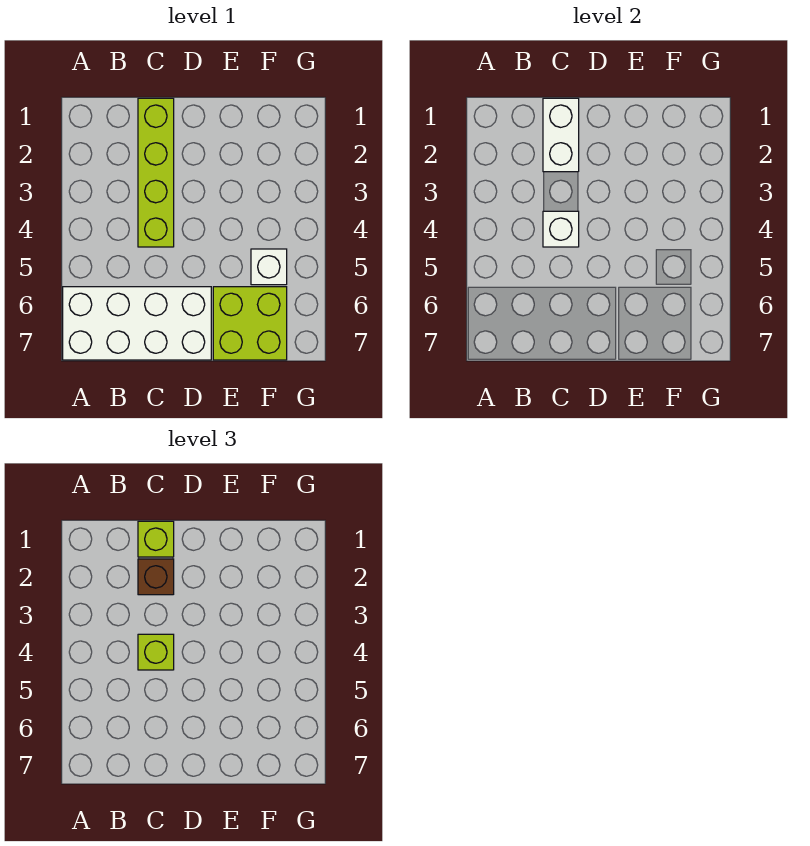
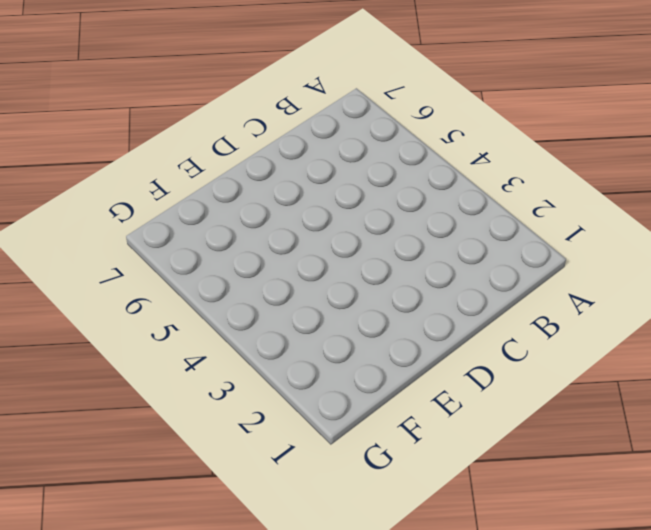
none -> white brick A6:D7 level 1
none -> lime brick C1:C4 level 1

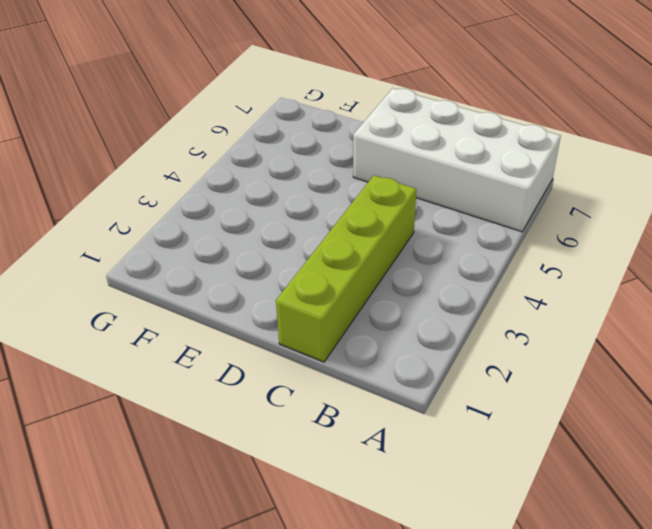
none -> lime brick E6:F7 level 1
none -> white brick F5 level 1

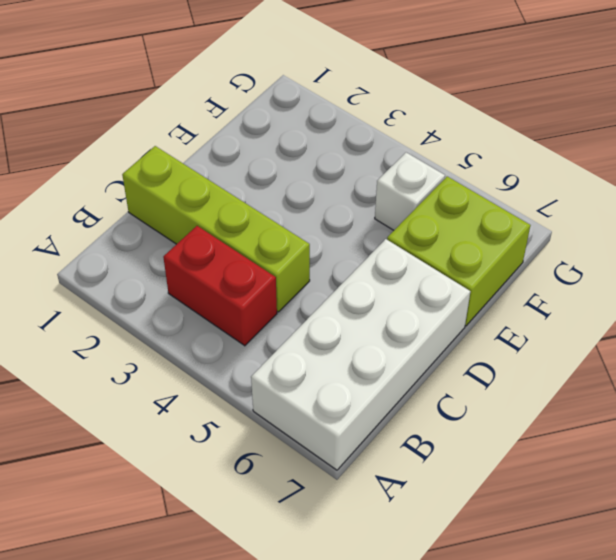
red brick B3:B4 level 1 -> none
none -> white brick C1:C2 level 2
none -> white brick C4 level 2

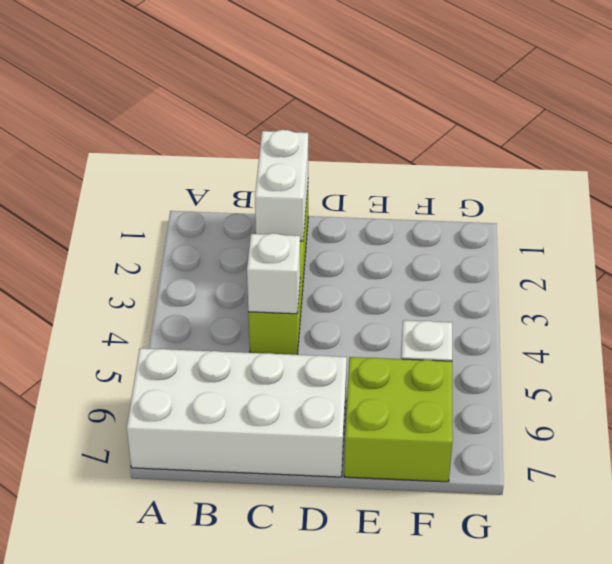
none -> lime brick C1 level 3
none -> brown brick C2 level 3

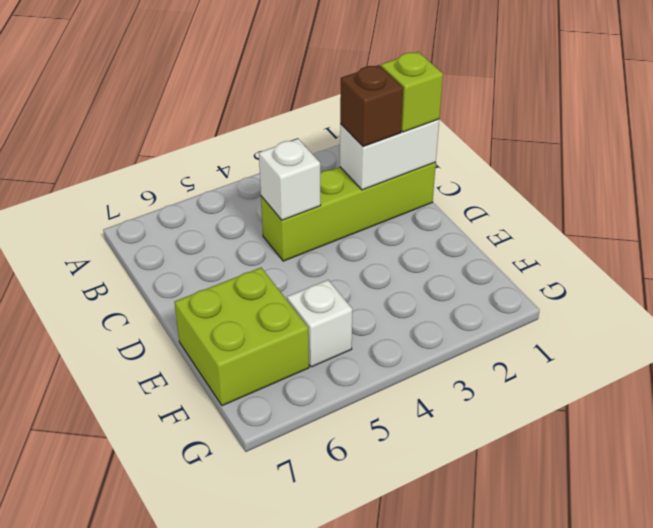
none -> white brick A6:D7 level 1
none -> lime brick C4 level 3

